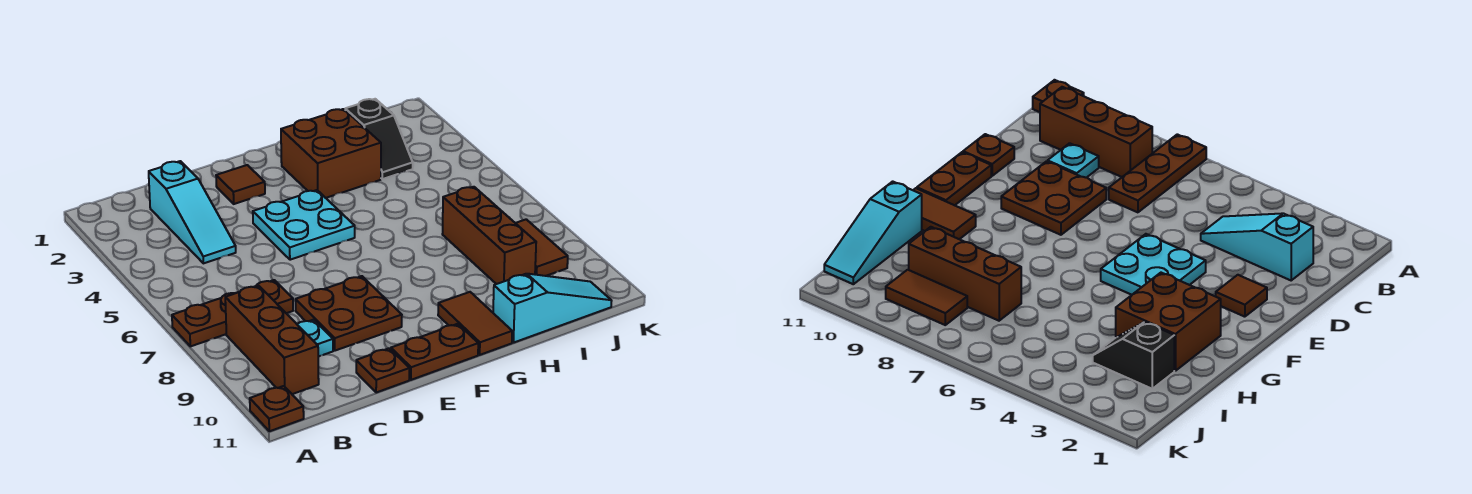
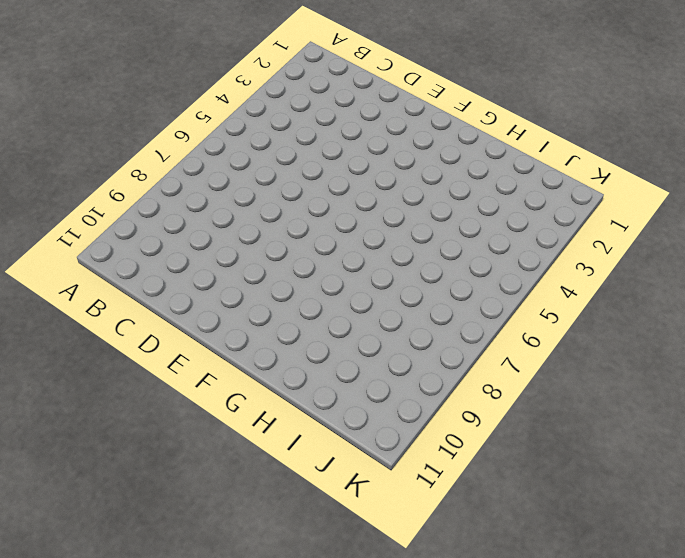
none -> brown plate A7:C7 level 1
none -> brown plate A11 level 1
none -> brown brick B8:B10 level 1

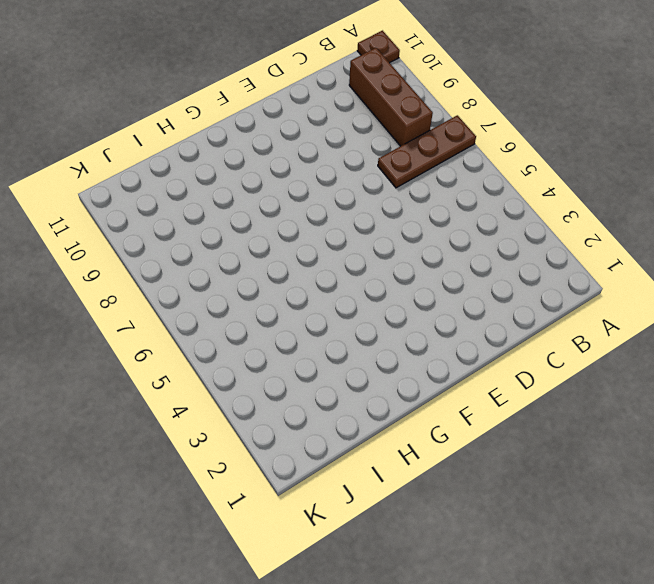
none -> cyan slope C2:C4 level 1 top 2
none -> cyan plate C9 level 1
none -> brown plate D8:E9 level 1

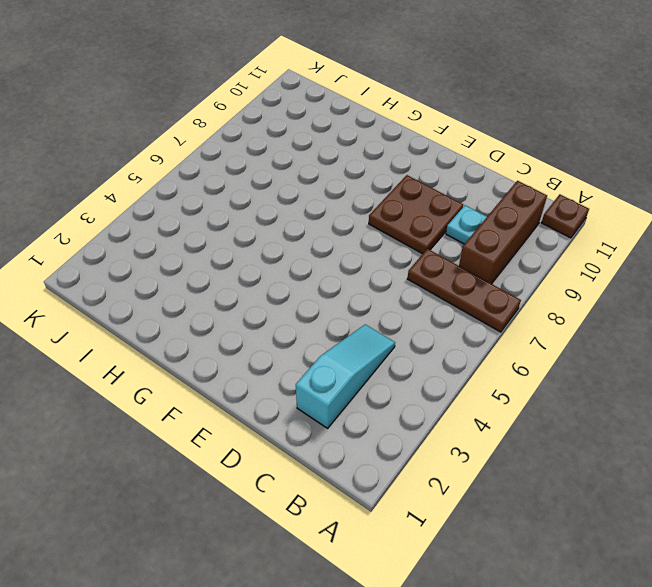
none -> brown plate D11 level 1
none -> brown tile E2 level 1
none -> cyan plate E4:F5 level 1

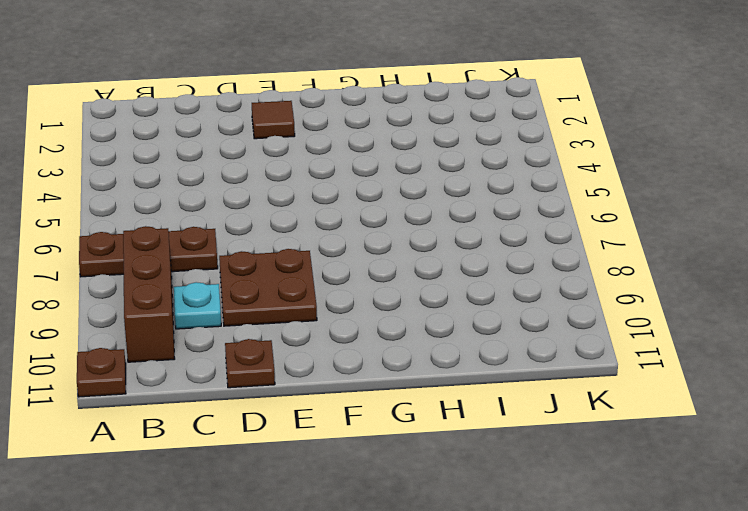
none -> cyan slope C2:C4 level 1 top 2
none -> cyan plate E4:F5 level 1
none -> brown plate E11:F11 level 1

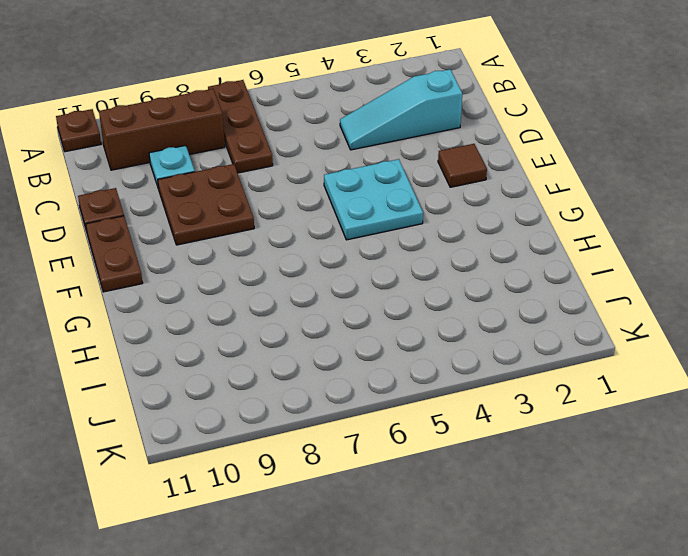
none -> brown brick G2:H3 level 1
none -> brown tile G10:G11 level 1
none -> cyan slope H11:J11 level 1 top H

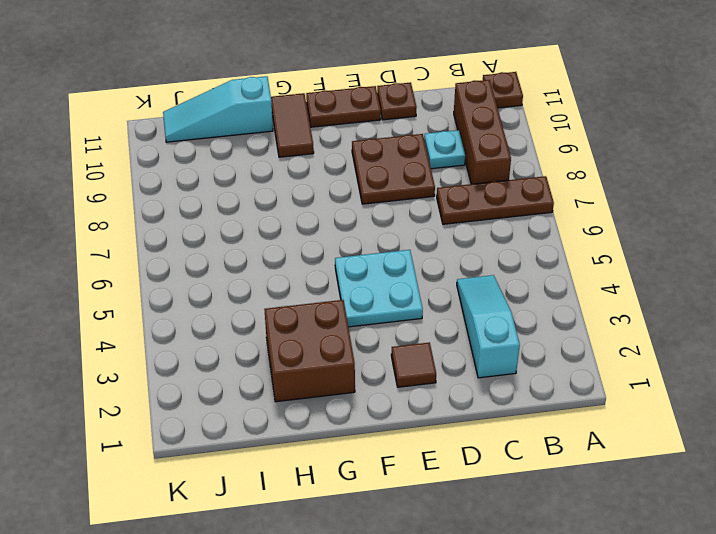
none -> black slope I2:I3 level 1 top 2
none -> brown brick I7:I9 level 1
none -> brown tile J8:J9 level 1

